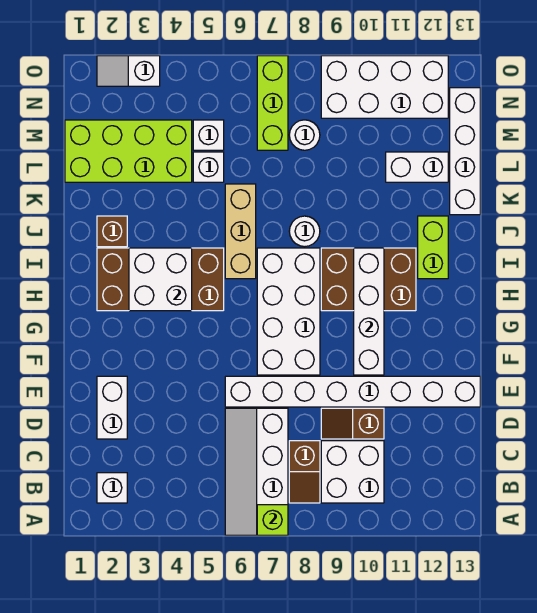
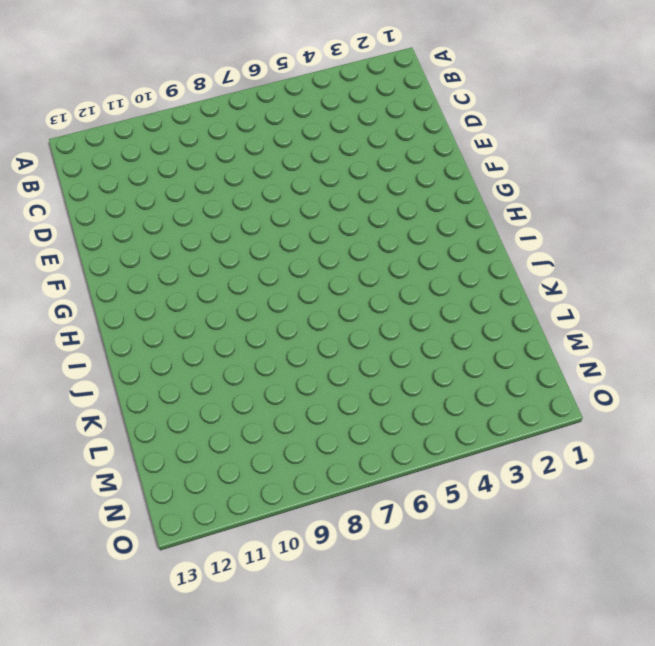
none -> white slope A6:D7 level 1 top 7
none -> white brick B2 level 1
none -> brown slope B8:C8 level 1 top C

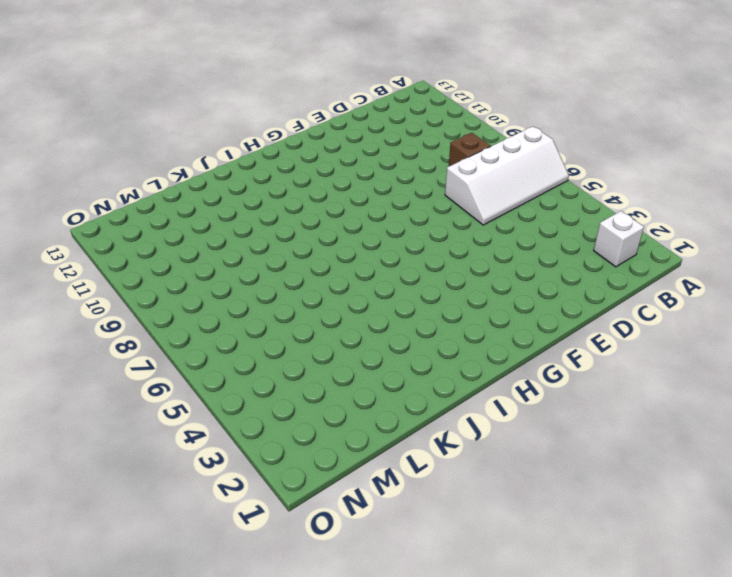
none -> white brick B9:C10 level 1
none -> white brick D2:E2 level 1
none -> brown slope D9:D10 level 1 top 10

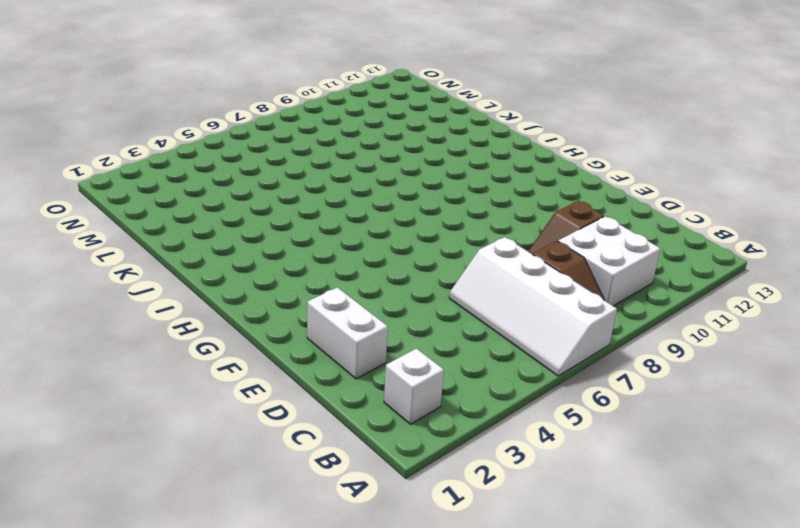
none -> white brick E6:E13 level 1
none -> white brick F7:I8 level 1
none -> brown brick H2:I5 level 1

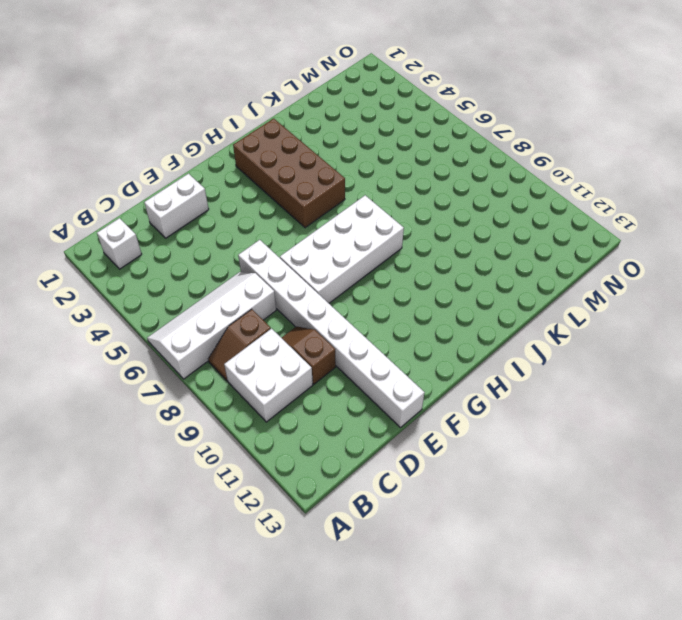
none -> brown brick H9:I11 level 1
none -> tan brick I6:K6 level 1
none -> lime brick I12:J12 level 1

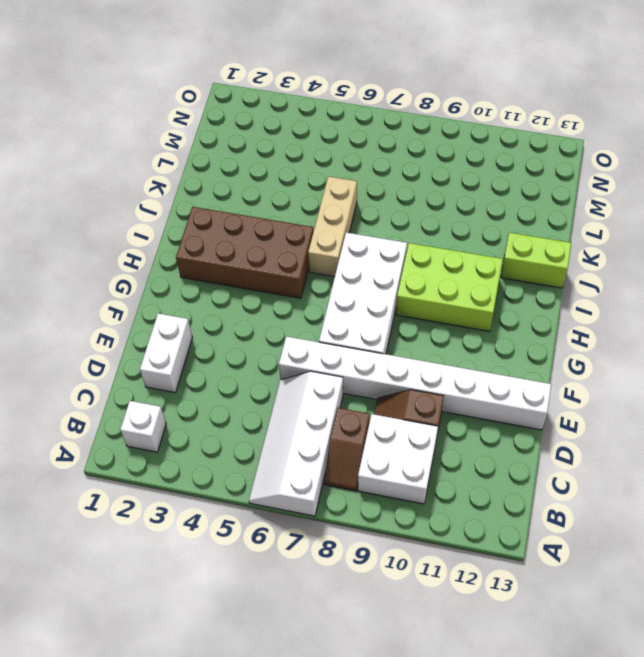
lime brick H9:I11 level 1 -> brown brick H9:I11 level 1
lime brick J12:J13 level 1 -> lime brick I12:J12 level 1
none -> brown brick J2 level 1
none -> white round brick J8 level 1
none -> white brick K13:N13 level 1

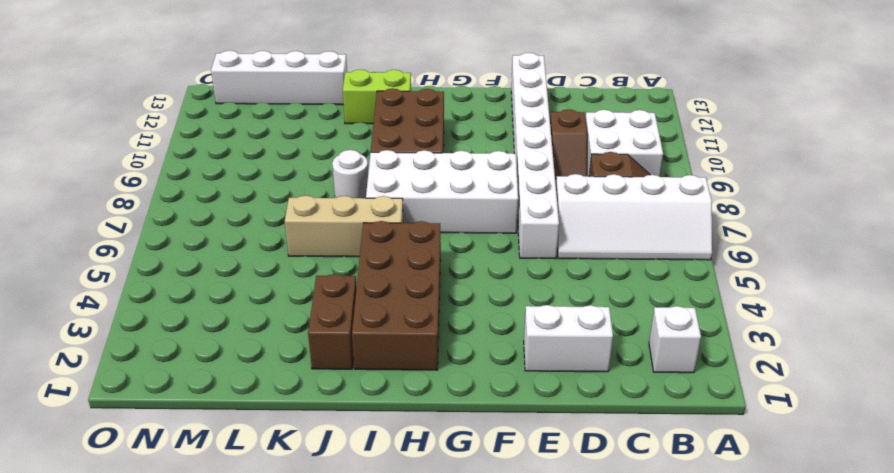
brown brick J2:J3 level 1 -> brown brick J2 level 1
none -> lime brick L1:M4 level 1
none -> white brick L5 level 1
none -> white brick L11:L12 level 1

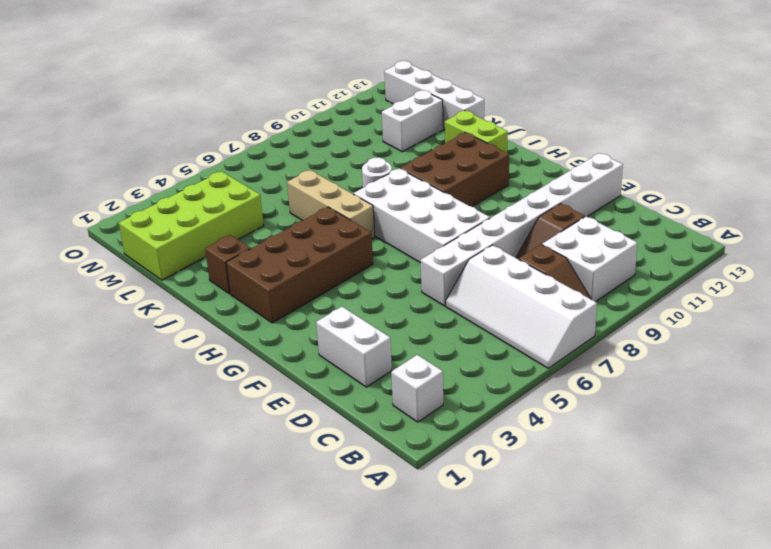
none -> white brick L5 level 1
none -> white brick M5 level 1
none -> lime brick M7:O7 level 1

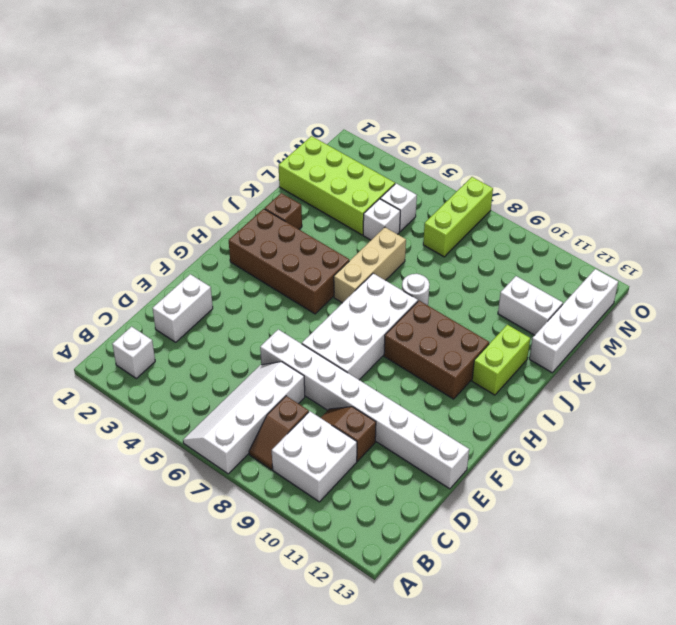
none -> white round brick M8 level 1
none -> white brick N9:O12 level 1
none -> white slope O2:O3 level 1 top 3

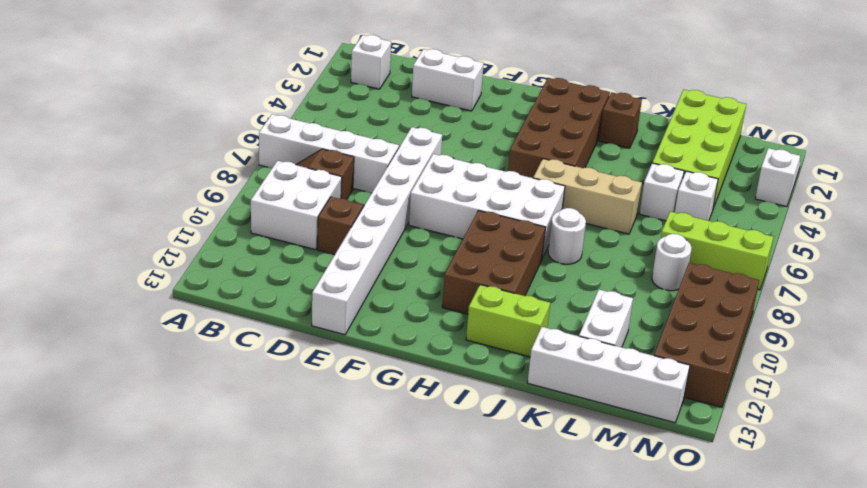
brown brick N9:O12 level 1 -> white brick N9:O12 level 1
none -> lime brick A7 level 2
none -> white brick F10:I10 level 2
none -> white brick H3:I4 level 2

